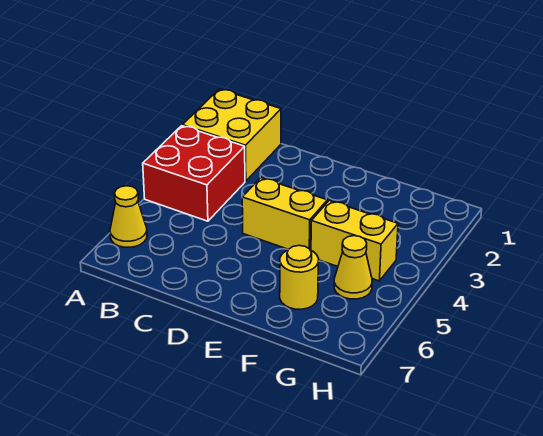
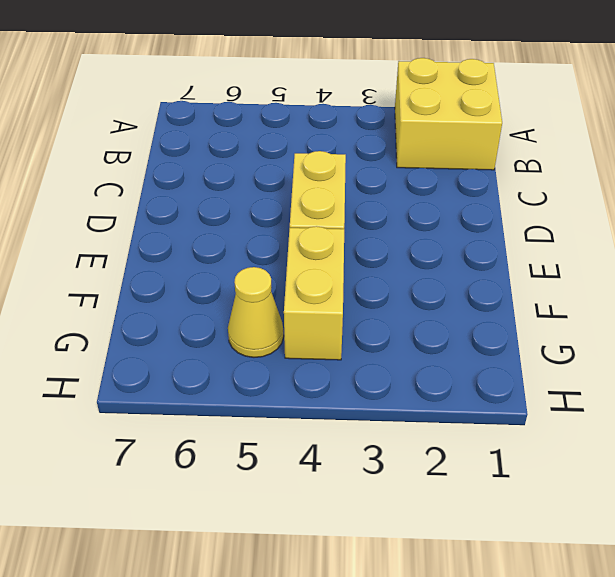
none -> red brick A3:B4 level 1
none -> yellow cone A6 level 1

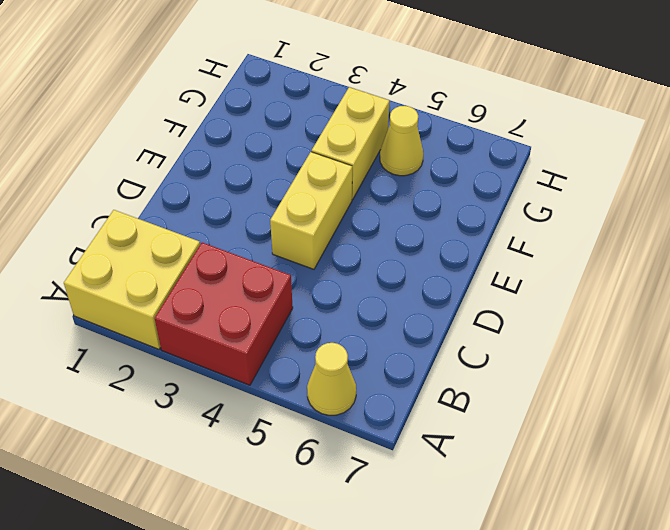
none -> yellow round brick F6 level 1

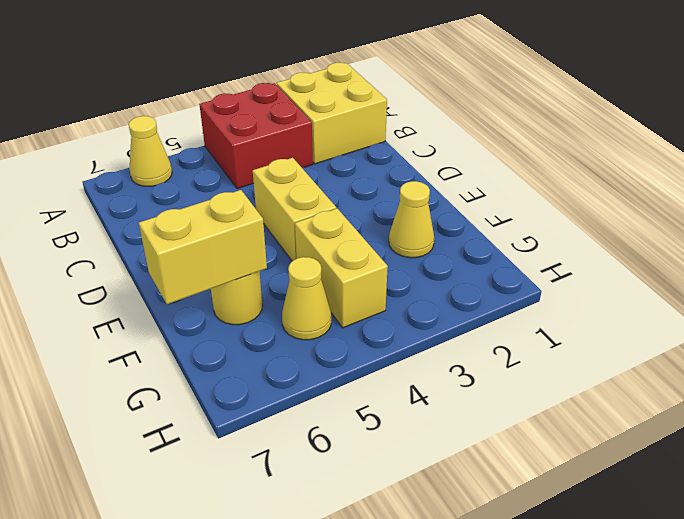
yellow cone F2 level 1 -> none
yellow brick F6:F7 level 2 -> none

